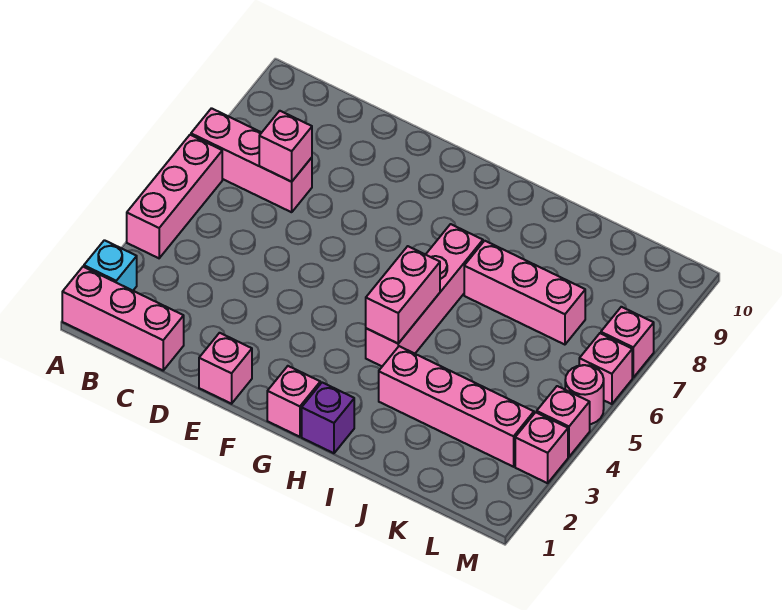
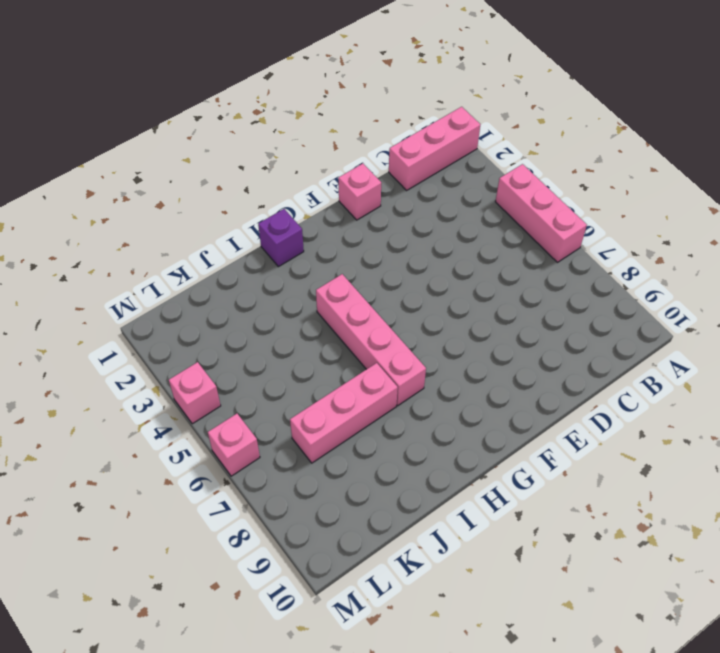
none -> cyan brick A2 level 1
none -> pink brick A7:C7 level 1
none -> pink brick G1 level 1

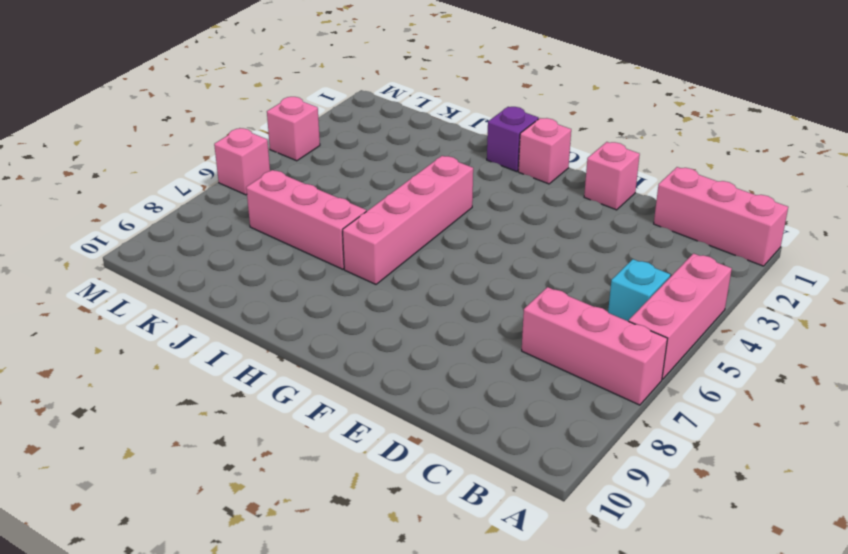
cyan brick B5 level 1 -> cyan brick A2 level 1
none -> pink brick I3:L3 level 1
none -> pink brick M3 level 1
none -> pink round brick M5 level 1

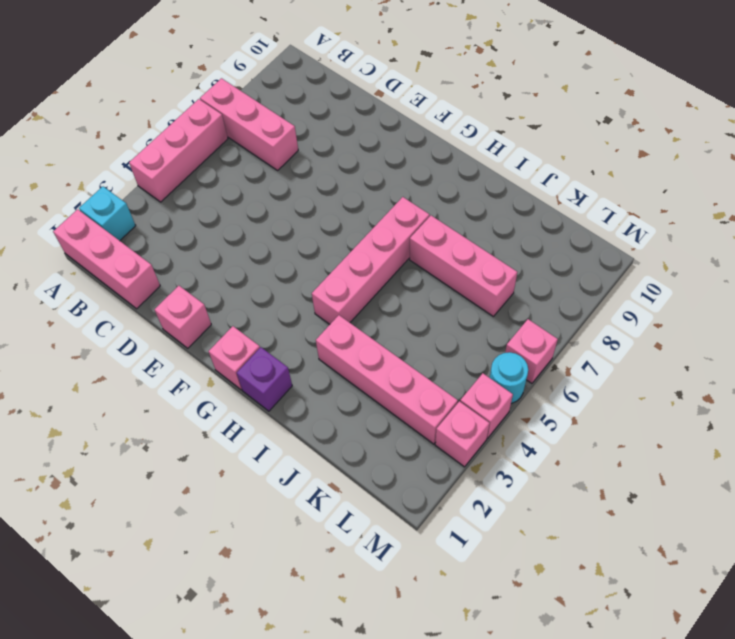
cyan round brick M5 level 1 -> pink round brick M5 level 1
none -> pink brick M7 level 1
none -> pink brick C7 level 2
none -> pink brick H4:H5 level 2

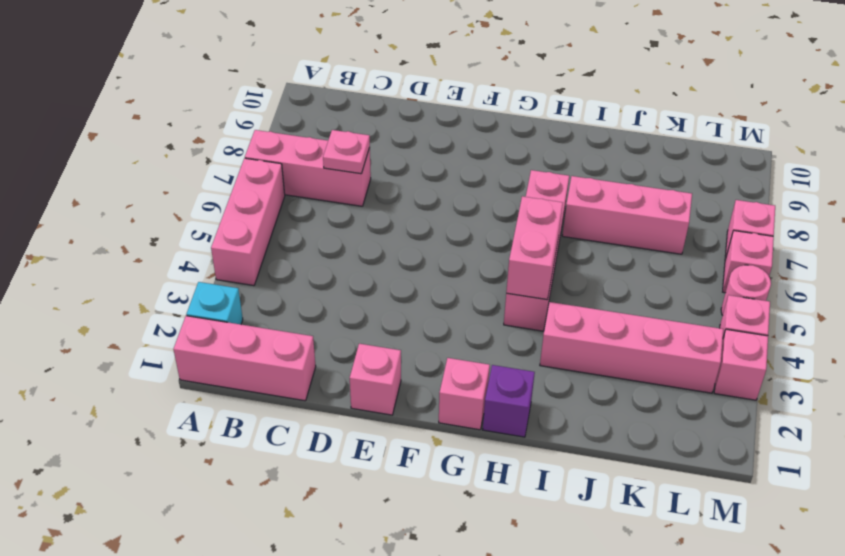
pink plate C7 level 2 -> pink brick C7 level 2

